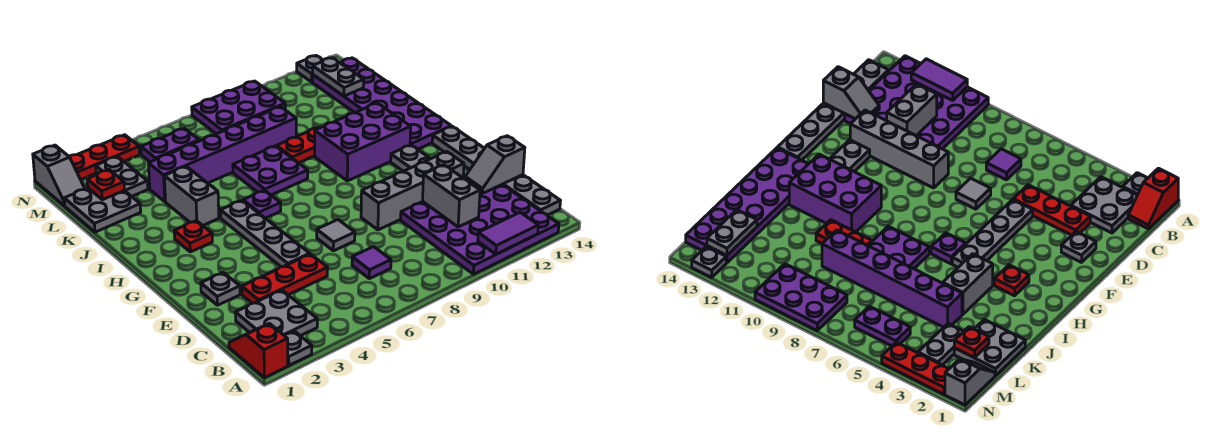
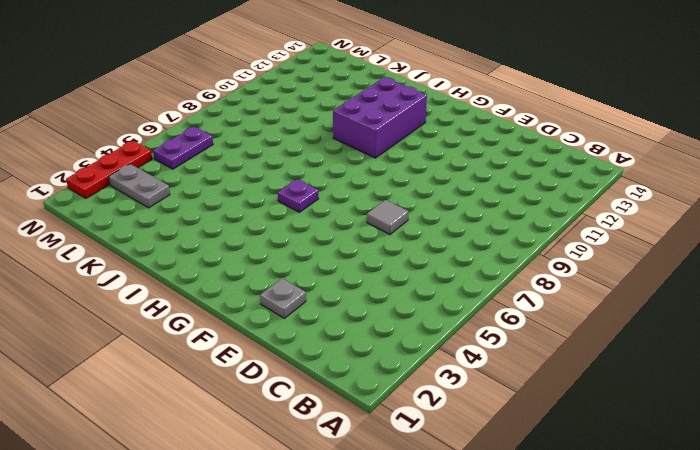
none -> red slope A1:B1 level 1 top A
none -> grey plate A2 level 1
none -> purple plate A10:D13 level 1
none -> grey plate B2:C3 level 1

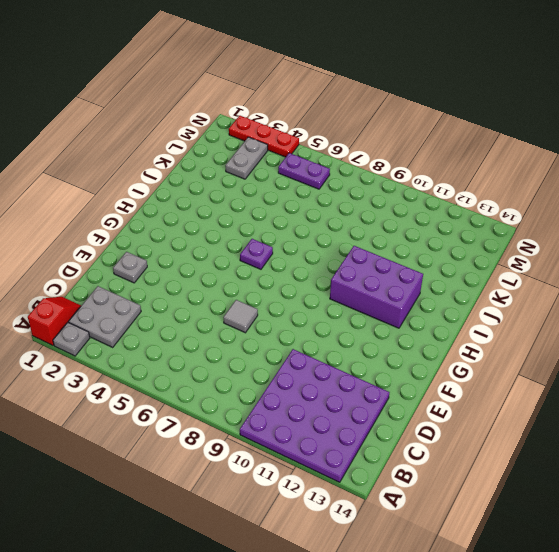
none -> grey plate B14:G14 level 1
none -> purple tile C7 level 1
none -> red plate D3:D5 level 1
none -> grey plate E5:H5 level 1

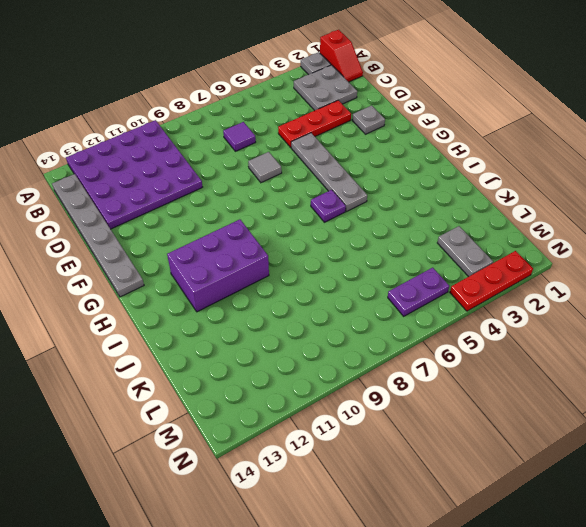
none -> grey brick E9:E12 level 1
none -> grey plate F12:G12 level 1
none -> red plate H3 level 1
none -> purple plate H13:M14 level 1

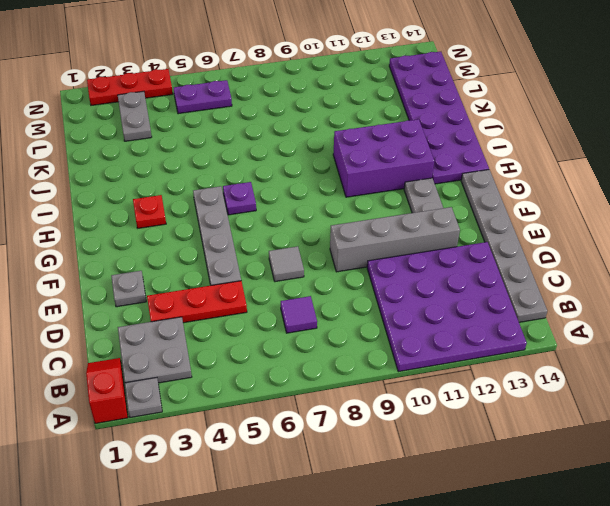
none -> grey brick I4:J4 level 1
none -> purple plate I7:J8 level 1
none -> red plate J9:J10 level 1
none -> grey plate K1:L2 level 1

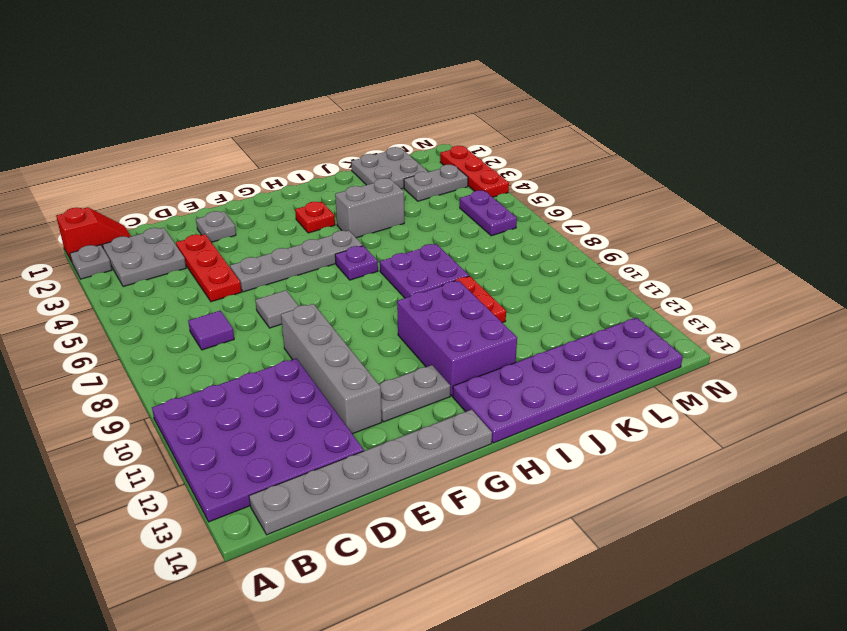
none -> purple brick K4:K9 level 1
none -> grey slope M1:N1 level 1 top N
none -> purple plate M8:N10 level 1
none -> grey plate N13 level 1

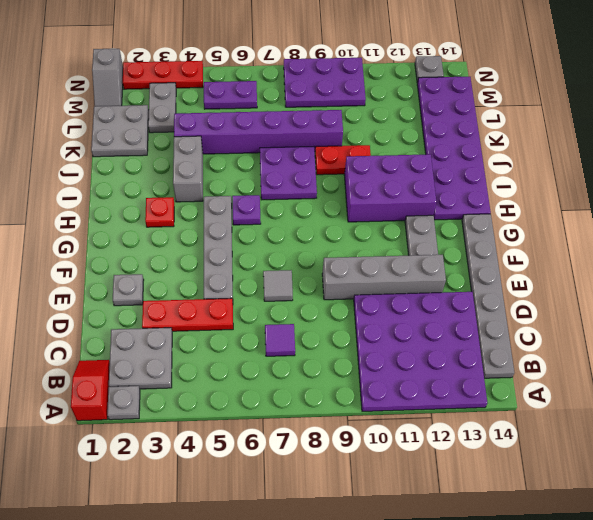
none -> purple tile A11:A12 level 2
none -> grey brick C11:D11 level 2
none -> grey slope D13:D14 level 2 top 14
none -> red plate L2 level 2

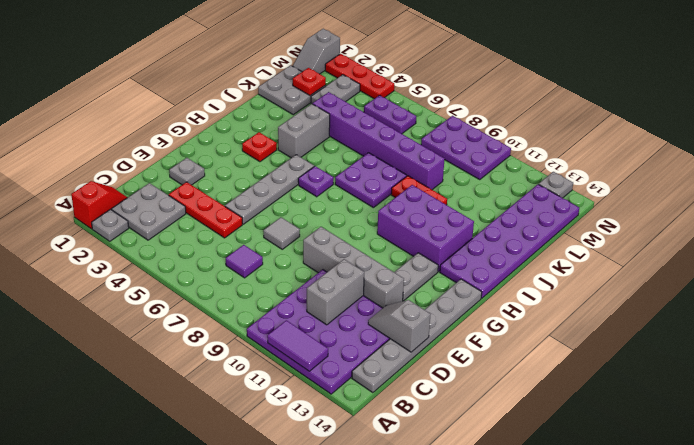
none -> grey plate L13:M13 level 2

